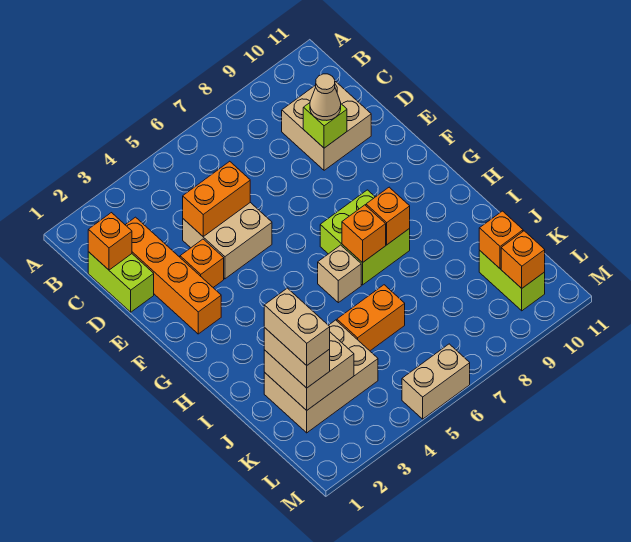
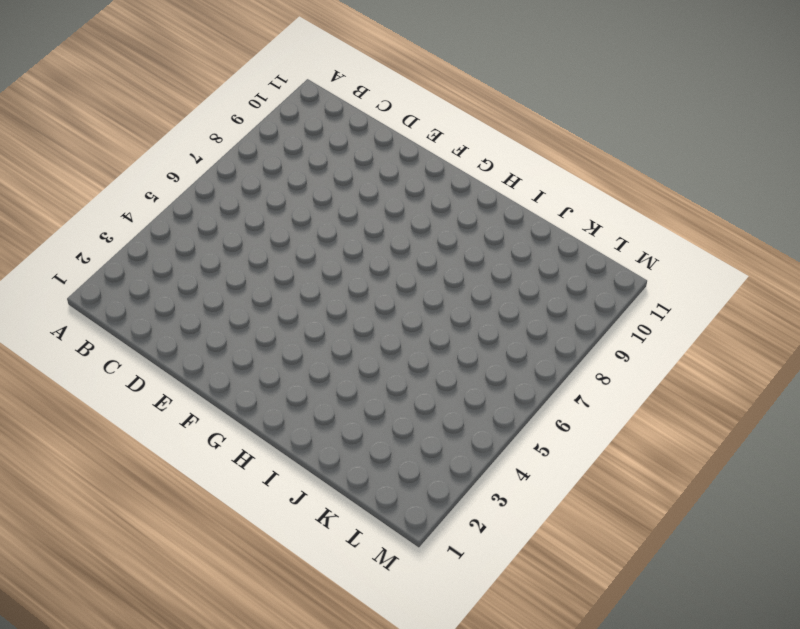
none -> lime brick C1:D1 level 1
none -> orange brick C2:F2 level 1
none -> tan brick C9:D10 level 1

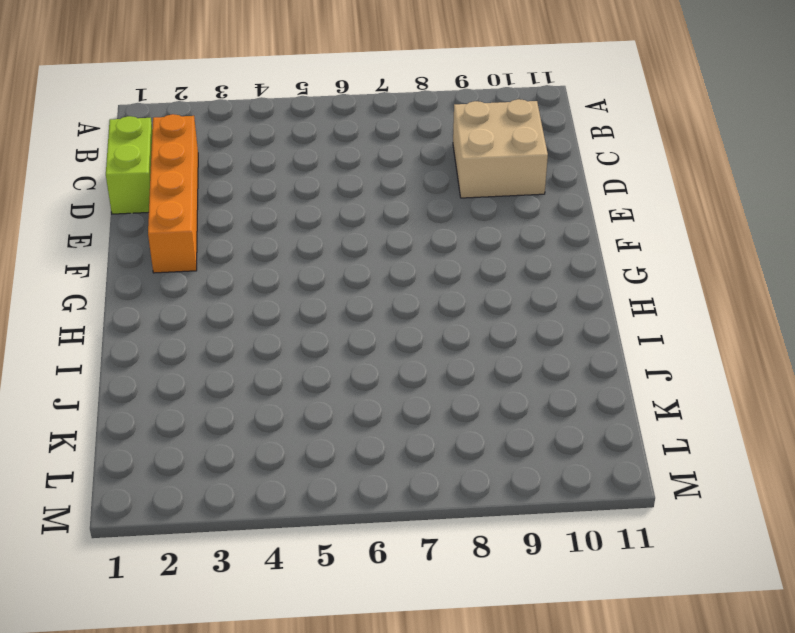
none -> tan brick D4:E5 level 1
none -> orange brick E3 level 1
none -> lime brick G7:H8 level 1

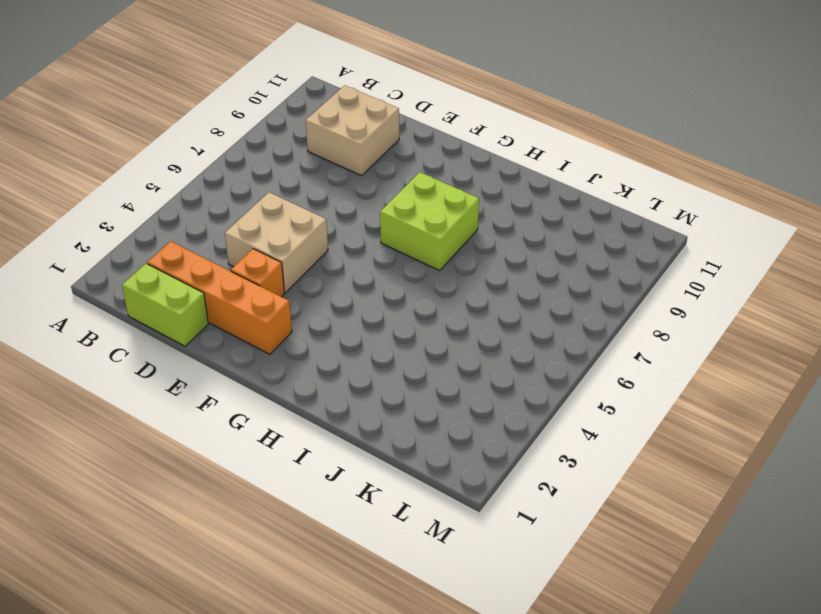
none -> tan brick H6 level 1
none -> tan brick J2:K4 level 1
none -> orange brick J5:J6 level 1

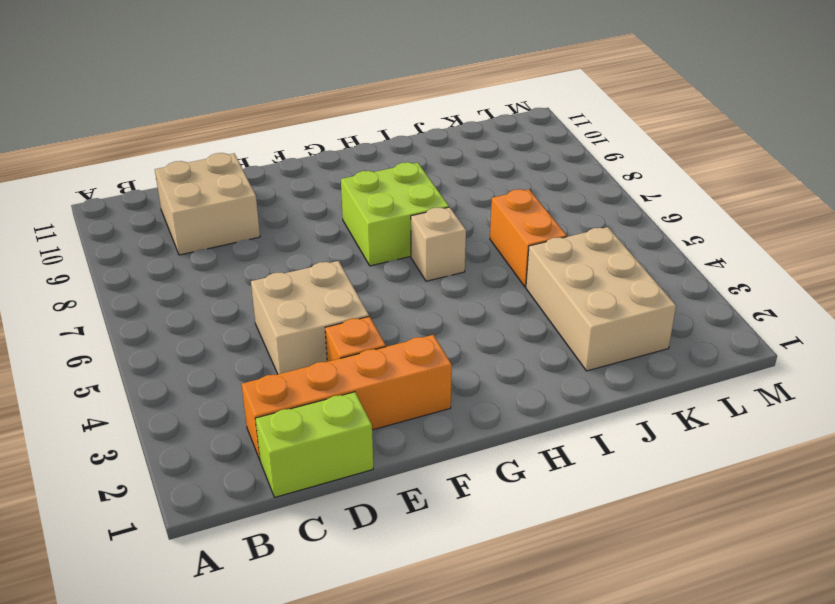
none -> lime brick K10:L10 level 1
none -> tan brick M5:M6 level 1
none -> orange brick C1 level 2

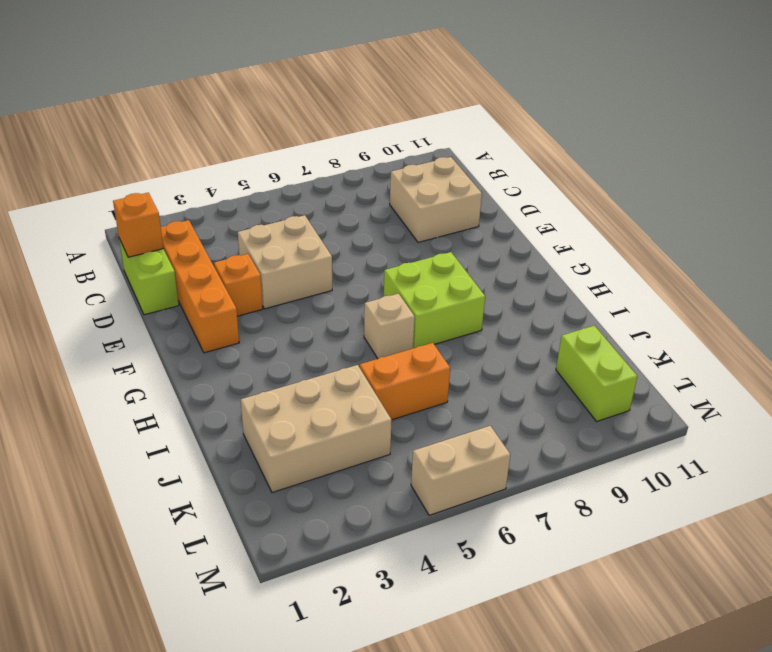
none -> orange brick D4:D5 level 2
none -> lime brick D9 level 2
none -> orange brick H7 level 2

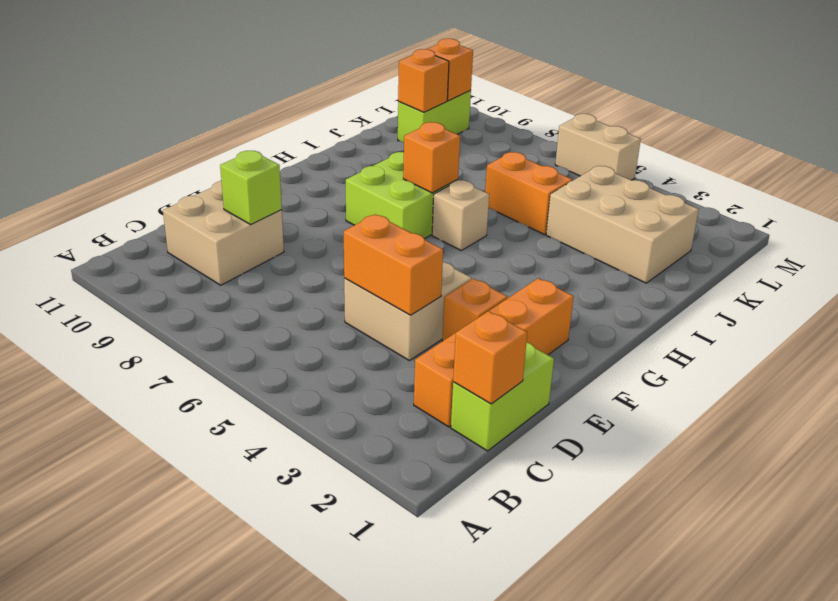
none -> orange brick H8 level 2
none -> tan brick J2:K3 level 2
none -> tan cone D9 level 3

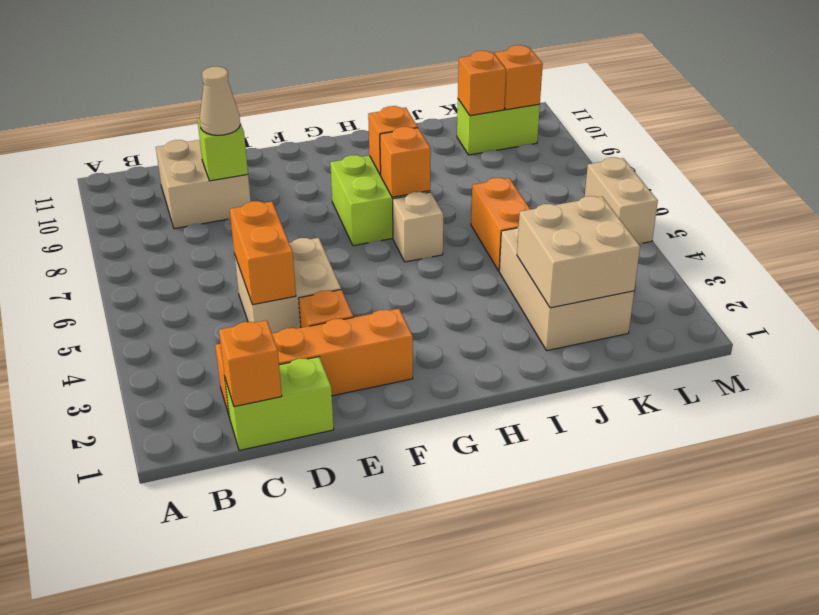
none -> tan brick J2:K2 level 3
none -> tan brick J2:K2 level 4

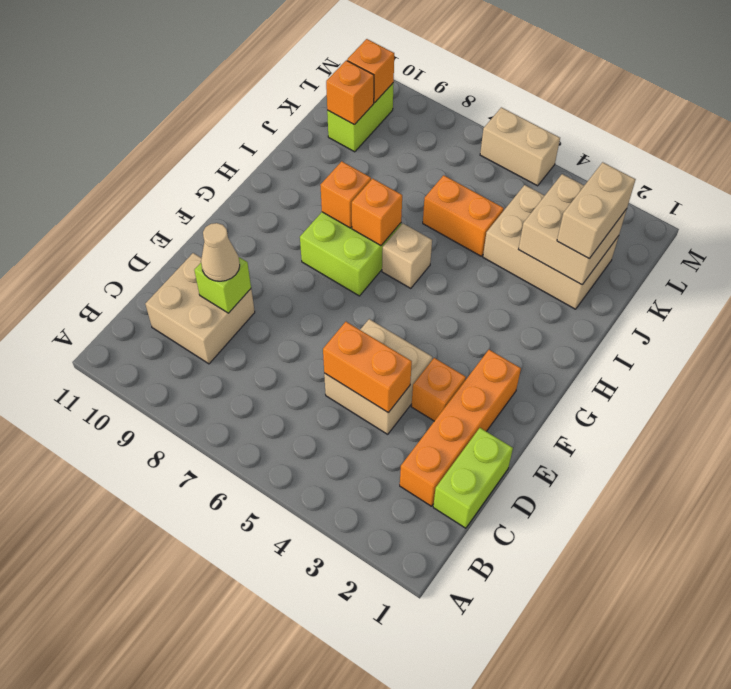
none -> orange brick C1 level 2
none -> tan brick J2:K2 level 4

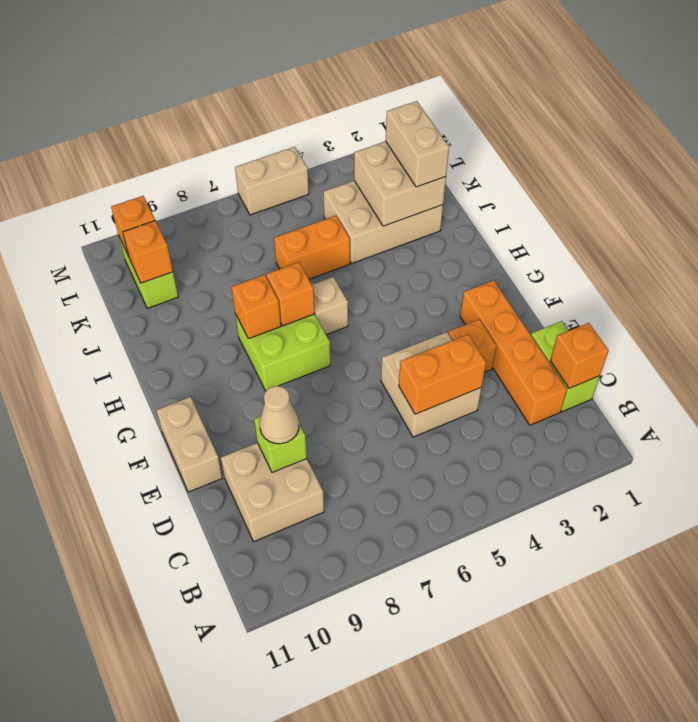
tan brick E11:F11 level 1 -> tan brick J2:K2 level 4

